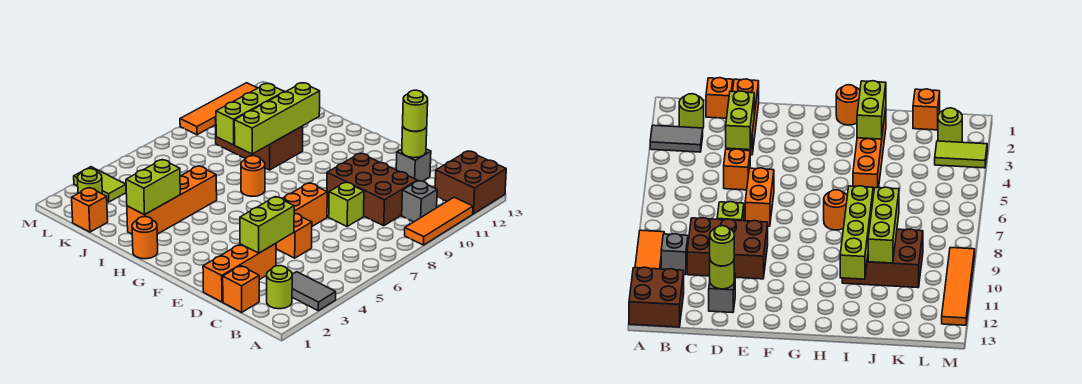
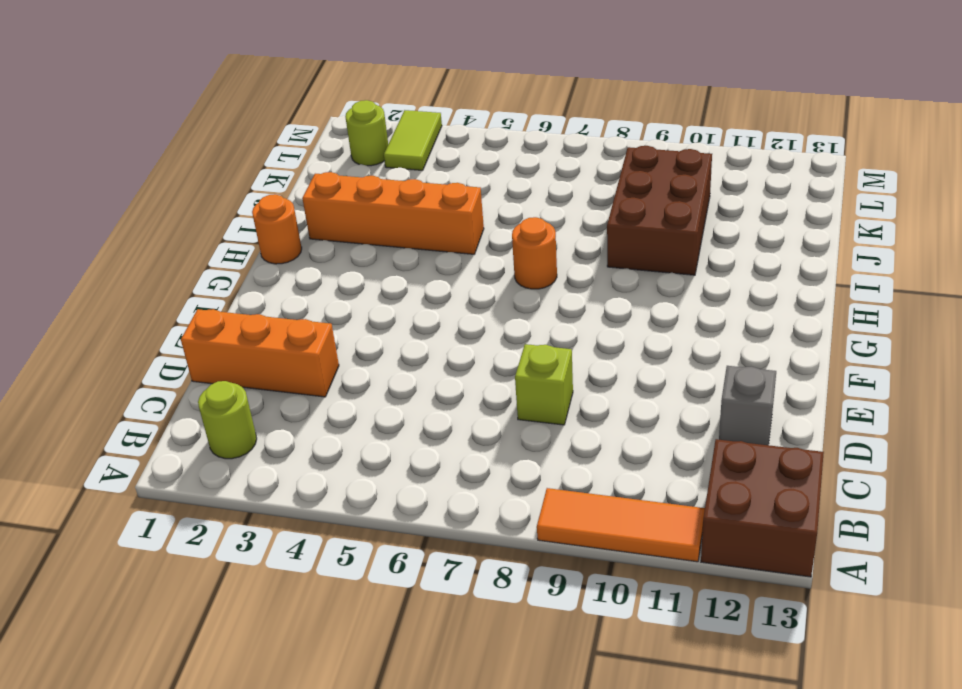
none -> grey tile A3:B3 level 1
none -> grey brick B10 level 1
none -> orange brick C1 level 1

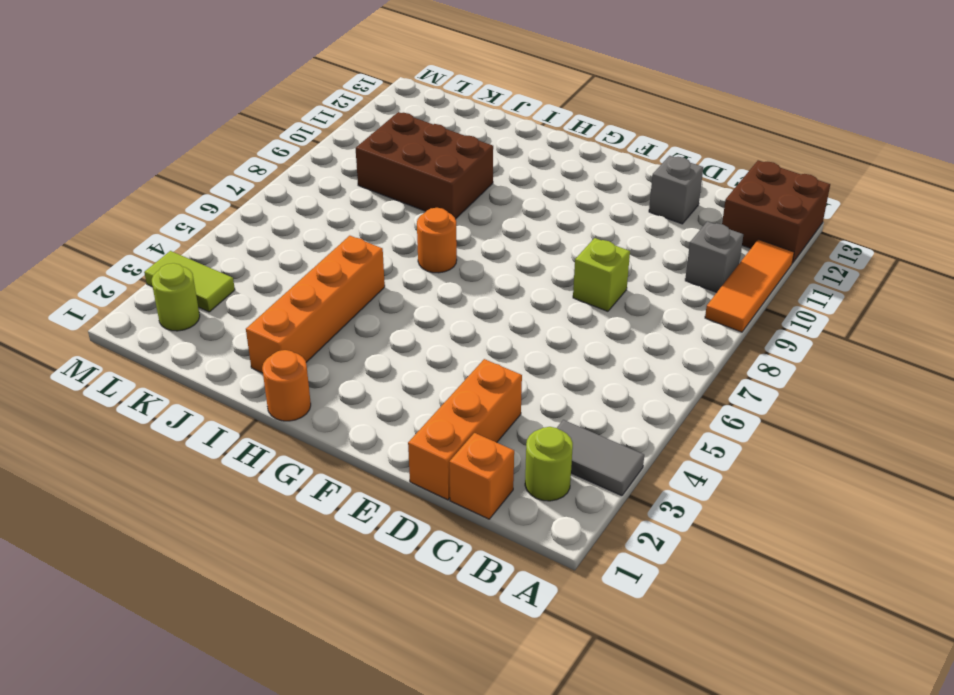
none -> brown brick C9:E10 level 1
none -> orange brick D5 level 1
none -> orange brick E6:E7 level 1

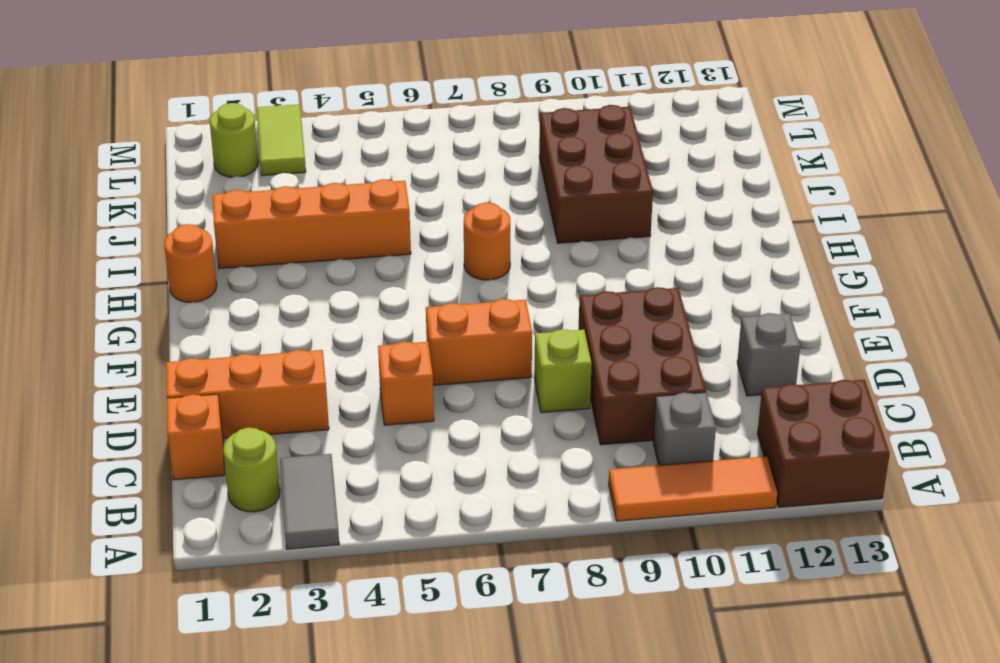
none -> orange brick K1 level 1
none -> orange tile M9:M12 level 1
none -> lime brick D3:D4 level 2

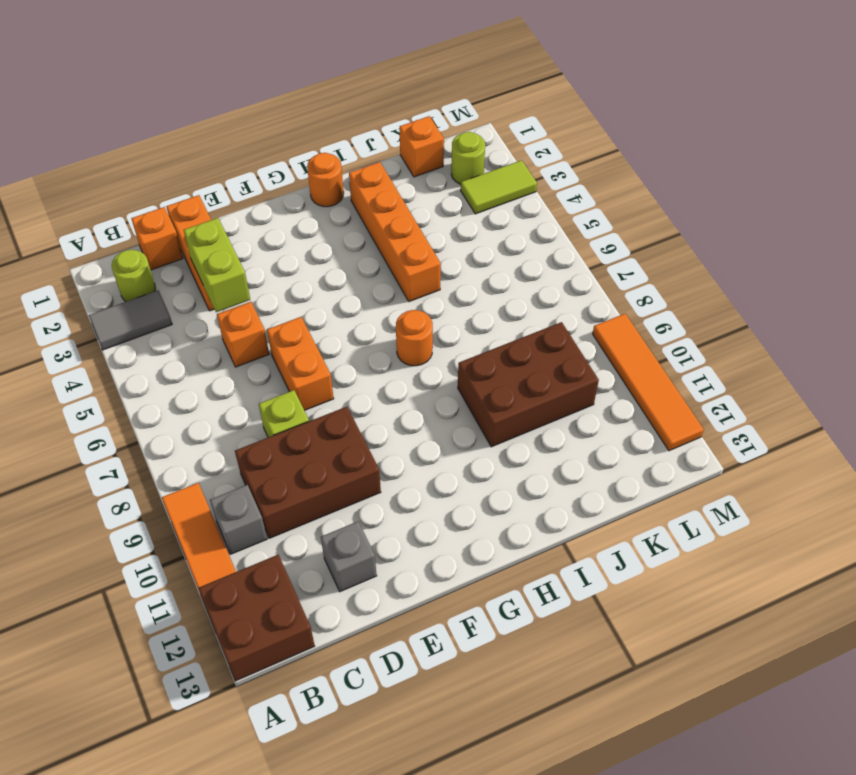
none -> lime round brick D12 level 2
none -> lime brick I2:I3 level 2
none -> lime brick I8:I11 level 2

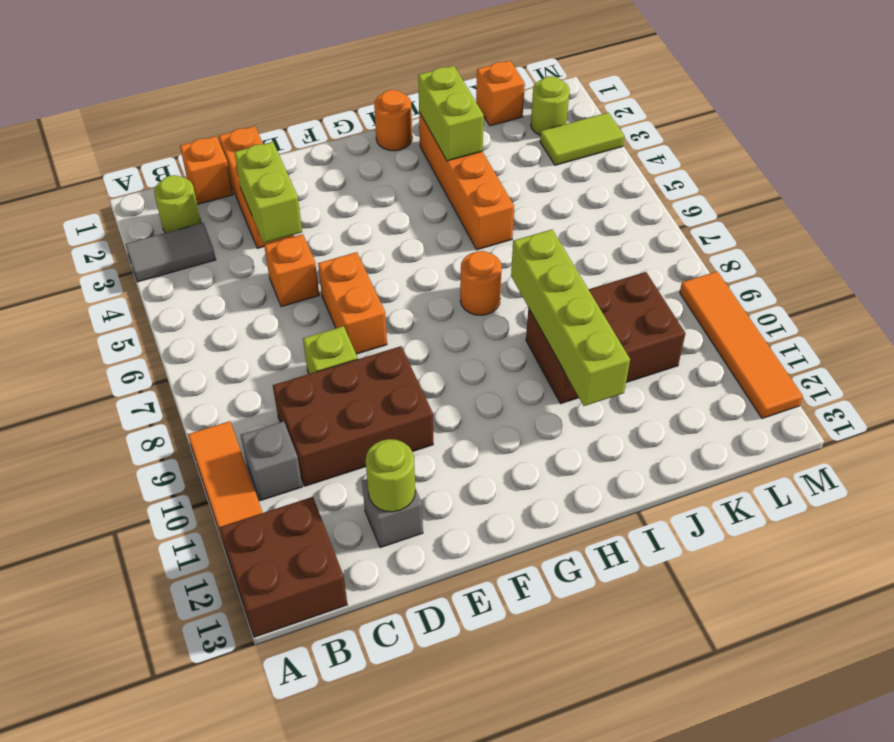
none -> lime brick J8:J10 level 2
none -> lime round brick D12 level 3

